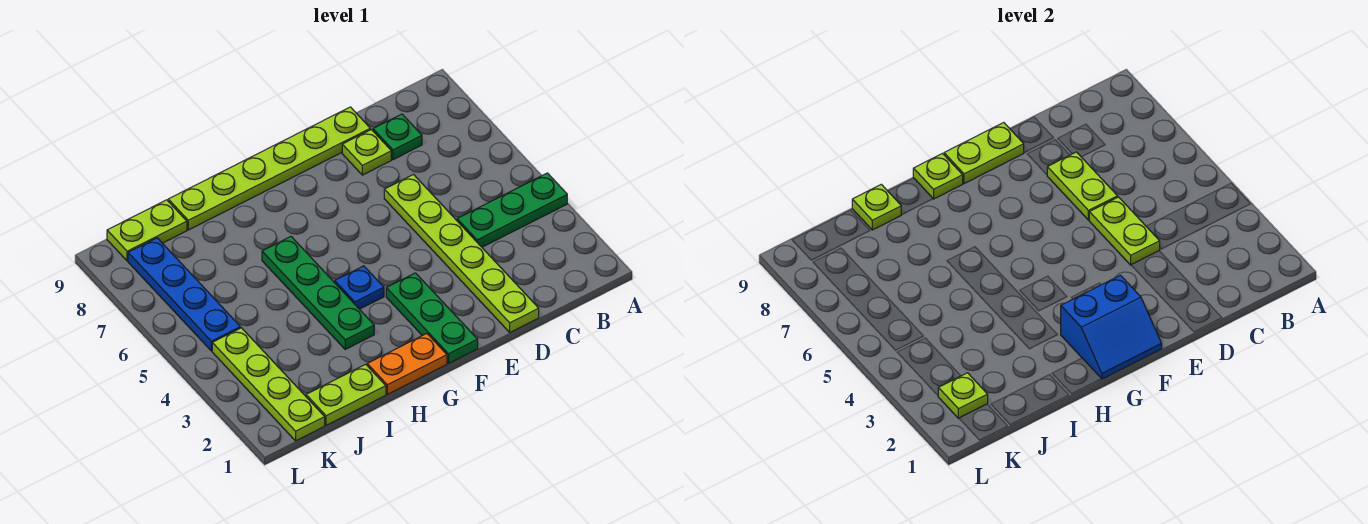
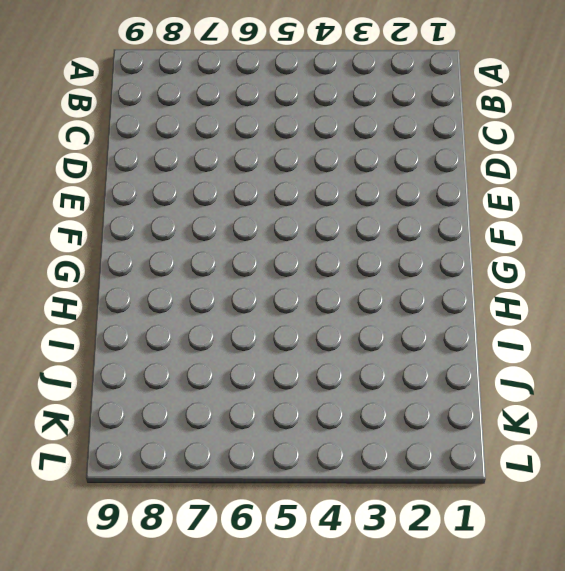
none -> green plate A4:C4 level 1
none -> green plate C8 level 1
none -> lime plate D1:D6 level 1

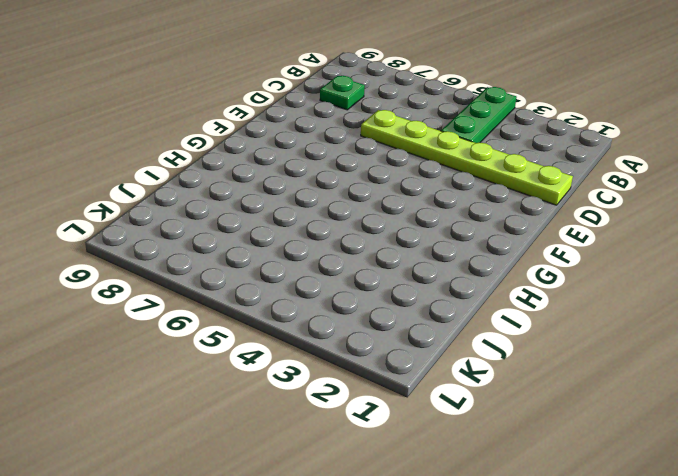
none -> lime plate D8 level 1
none -> lime plate D9:I9 level 1
none -> green plate F1:F3 level 1

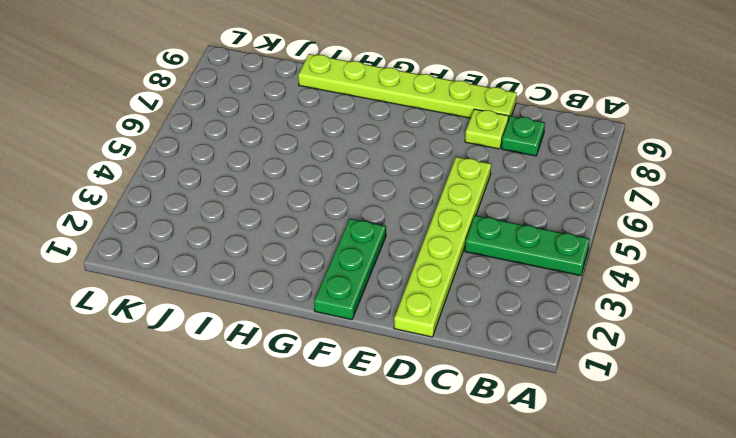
none -> orange plate G1:H1 level 1
none -> blue plate G4 level 1
none -> green plate H3:H6 level 1

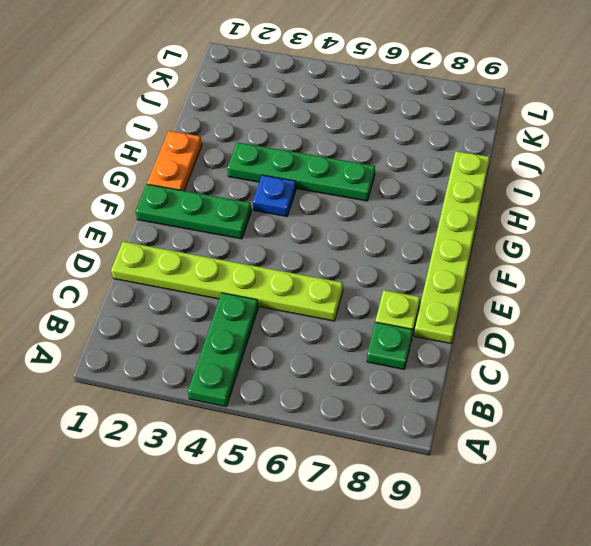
none -> lime plate I1:J1 level 1
none -> lime plate J9:K9 level 1
none -> lime plate K1:K4 level 1

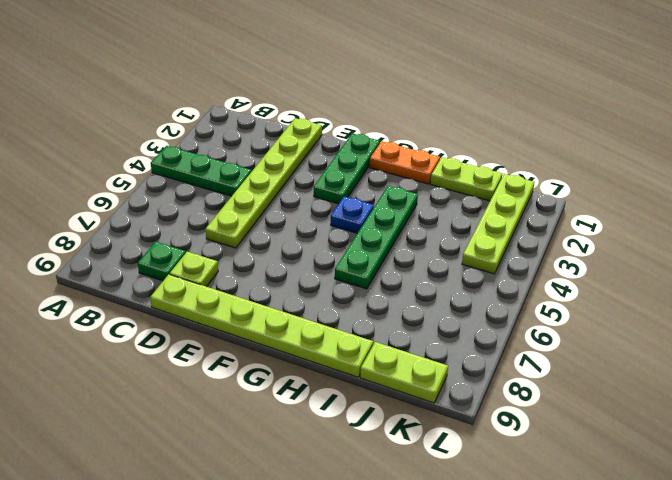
none -> blue plate K5:K8 level 1
none -> lime plate D4:D5 level 2
none -> lime plate D6:D7 level 2

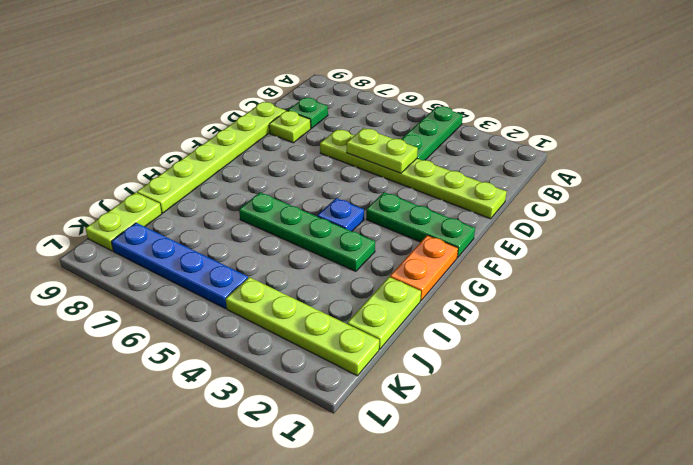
none -> lime plate D6:D7 level 2
none -> lime plate E9:F9 level 2
none -> blue slope F1:G2 level 2 top 2

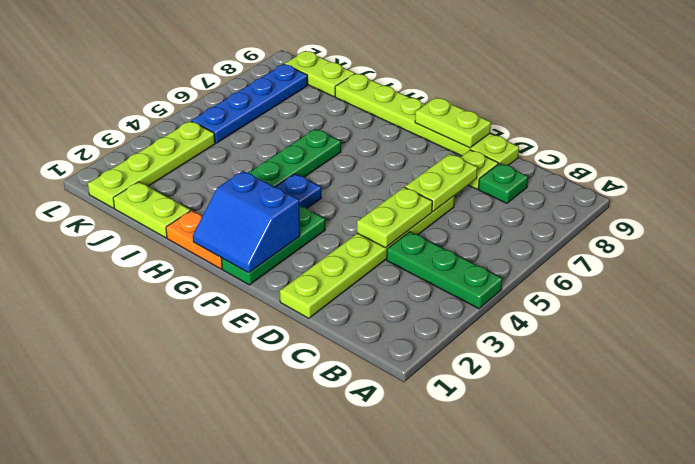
none -> lime plate G9 level 2
none -> lime plate I9 level 2
none -> lime plate K2 level 2

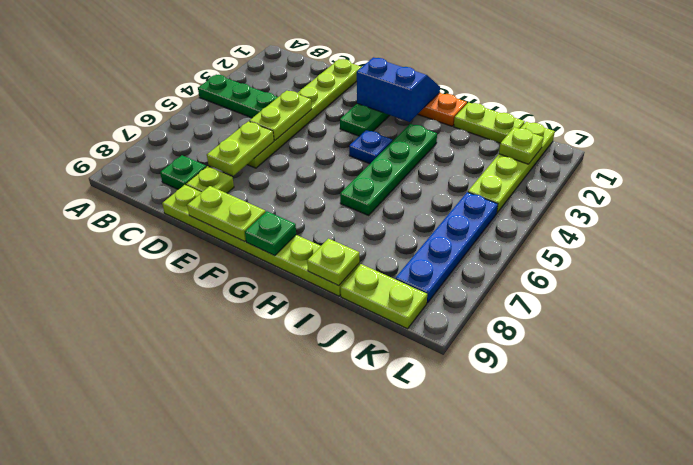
green plate G9 level 2 -> lime plate G9 level 2

